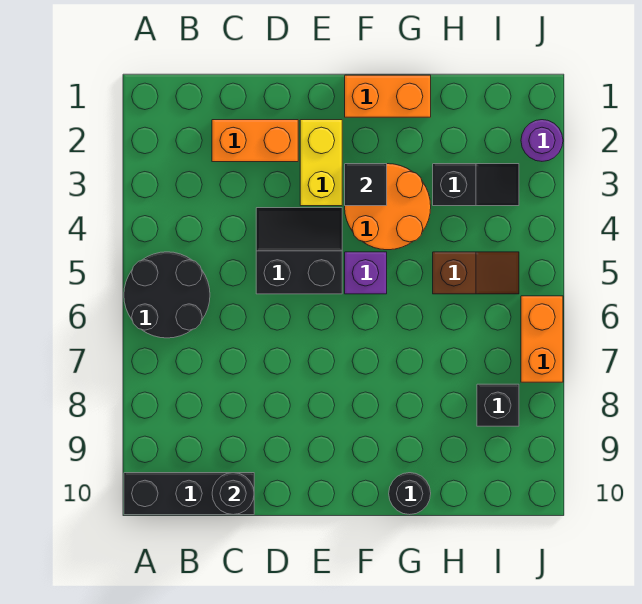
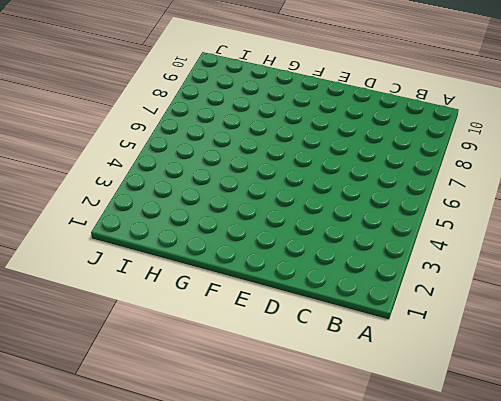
none -> black round brick A5:B6 level 1
none -> black brick A10:C10 level 1
none -> orange brick C2:D2 level 1

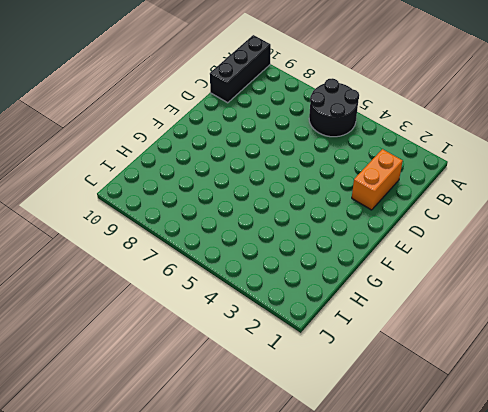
none -> black slope D4:E5 level 1 top 5
none -> yellow brick E2:E3 level 1
none -> orange brick F1:G1 level 1

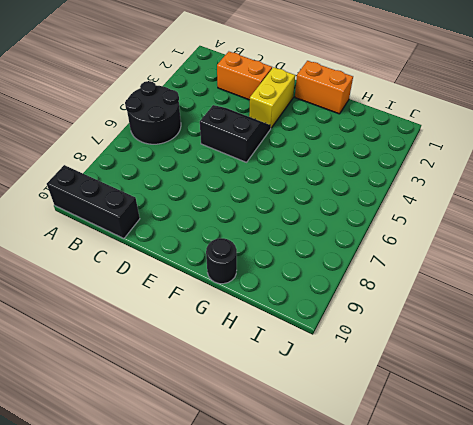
none -> orange round brick F3:G4 level 1
none -> purple brick F5 level 1
none -> black slope H3:I3 level 1 top H

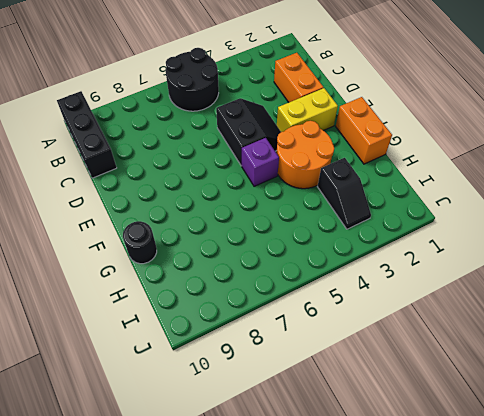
none -> brown slope H5:I5 level 1 top H
none -> black brick I8 level 1
none -> purple round brick J2 level 1

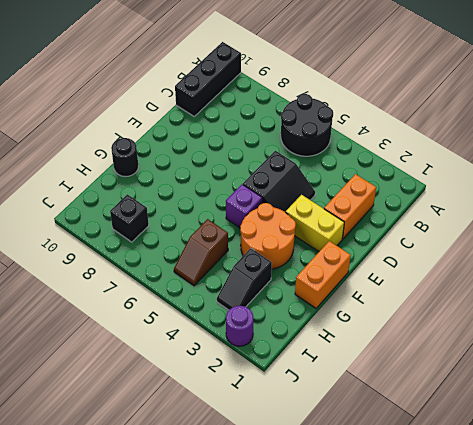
none -> orange brick J6:J7 level 1
none -> black round brick C10 level 2
none -> black tile F3 level 2

